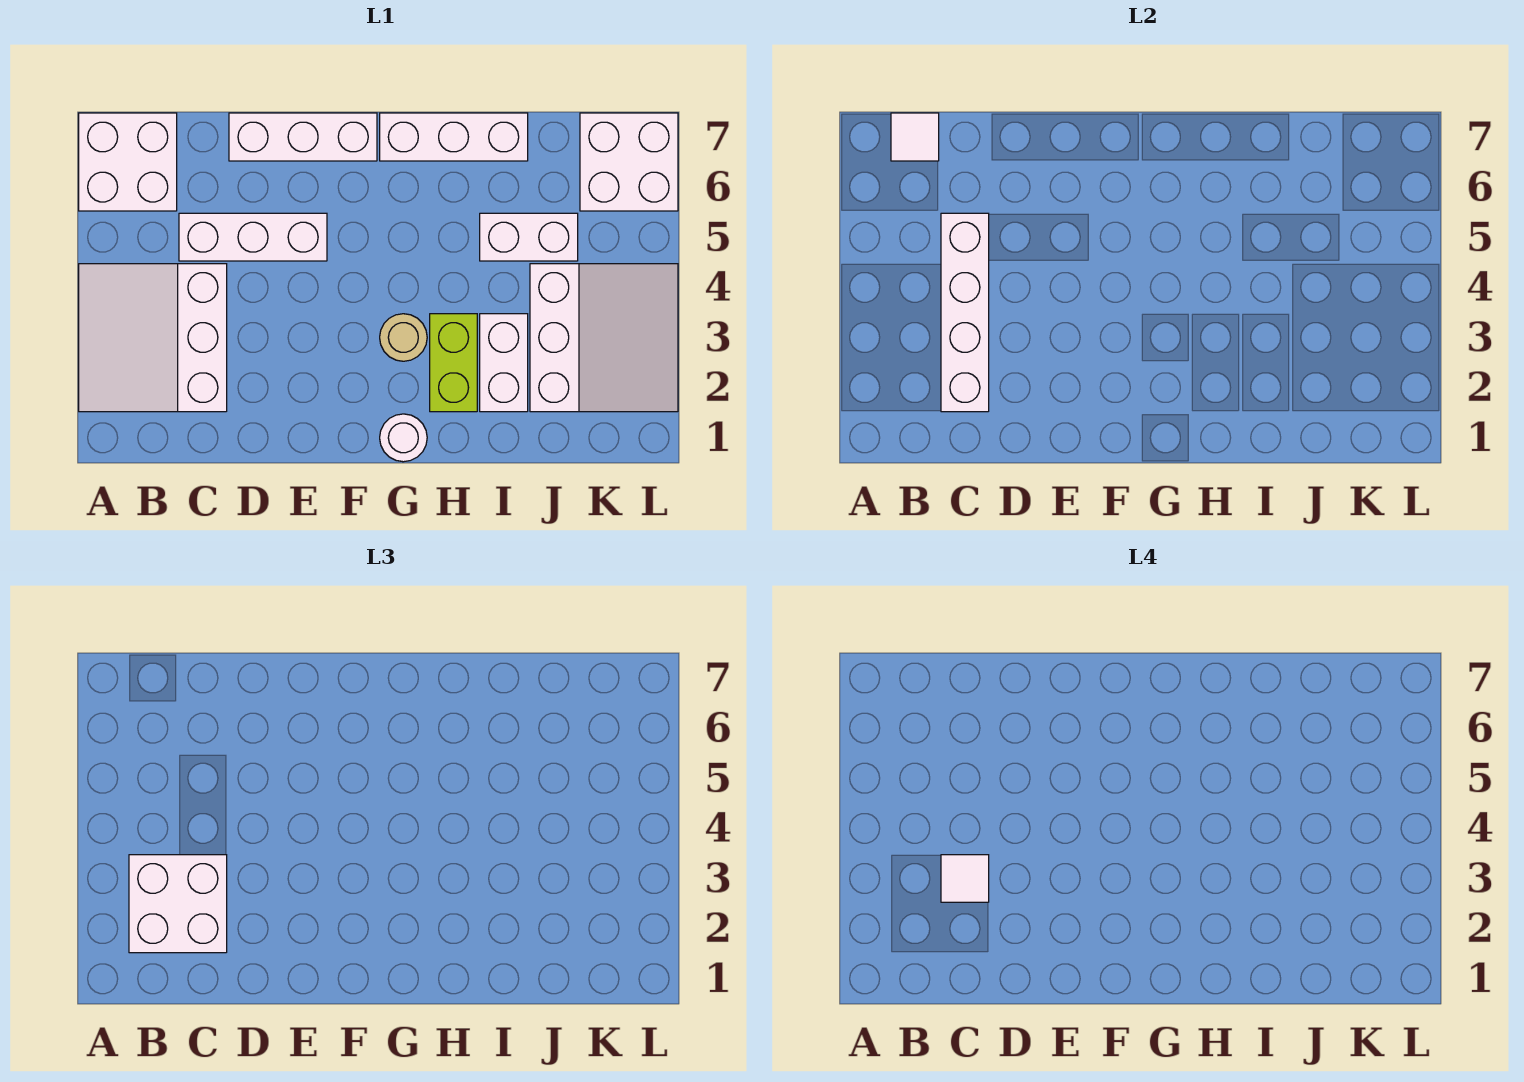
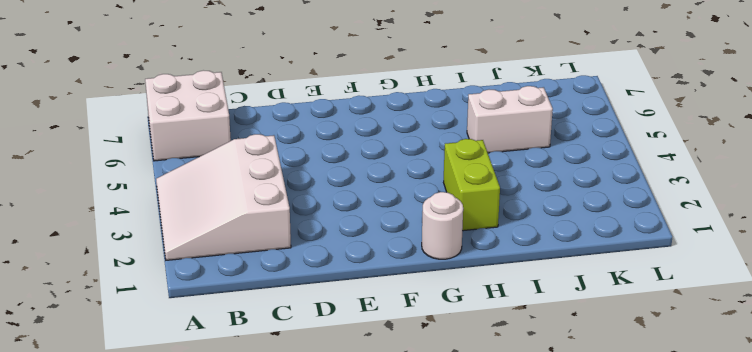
none -> white brick C5:E5 level 1
none -> white brick D7:F7 level 1
none -> tan round brick G3 level 1

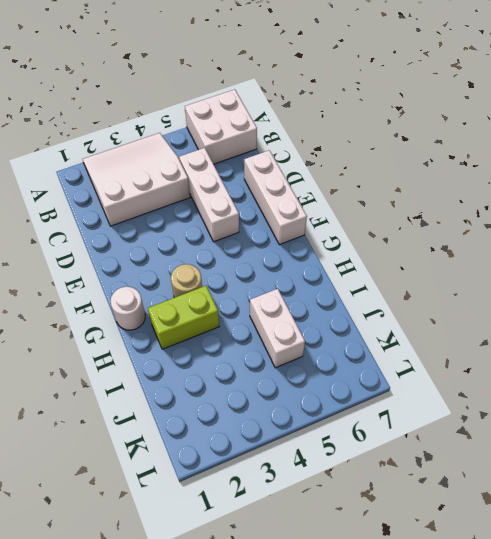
none -> white brick G7:I7 level 1
none -> white brick I2:I3 level 1
none -> white slope J2:L4 level 1 top J

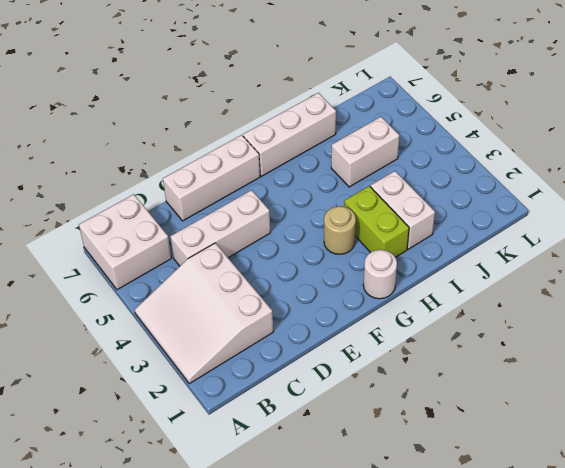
none -> white slope J2:L4 level 1 top J
none -> white brick K6:L7 level 1
none -> white tile B7 level 2

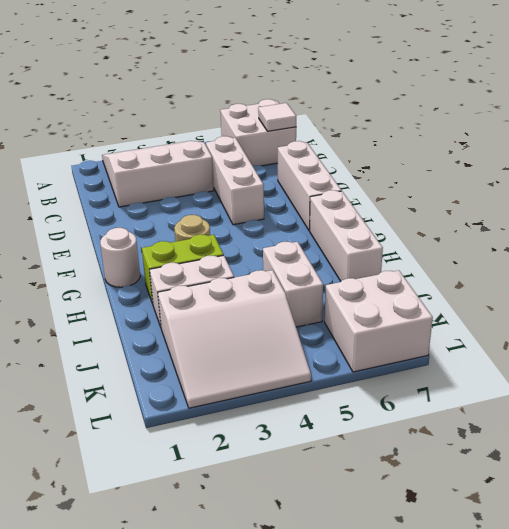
none -> white brick C2:C5 level 2
none -> white brick B2:C3 level 3
none -> white tile C3 level 4

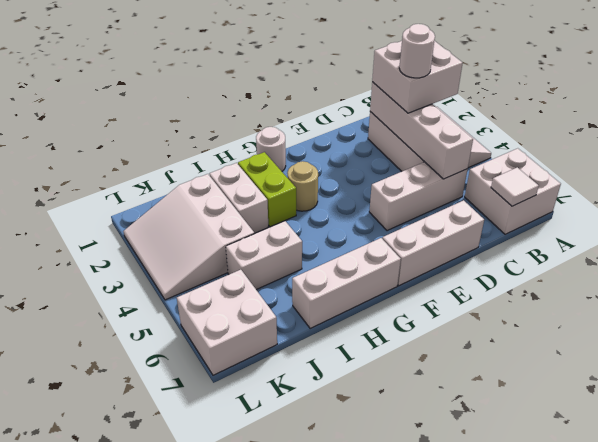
white round brick C3 level 4 -> white tile C3 level 4

